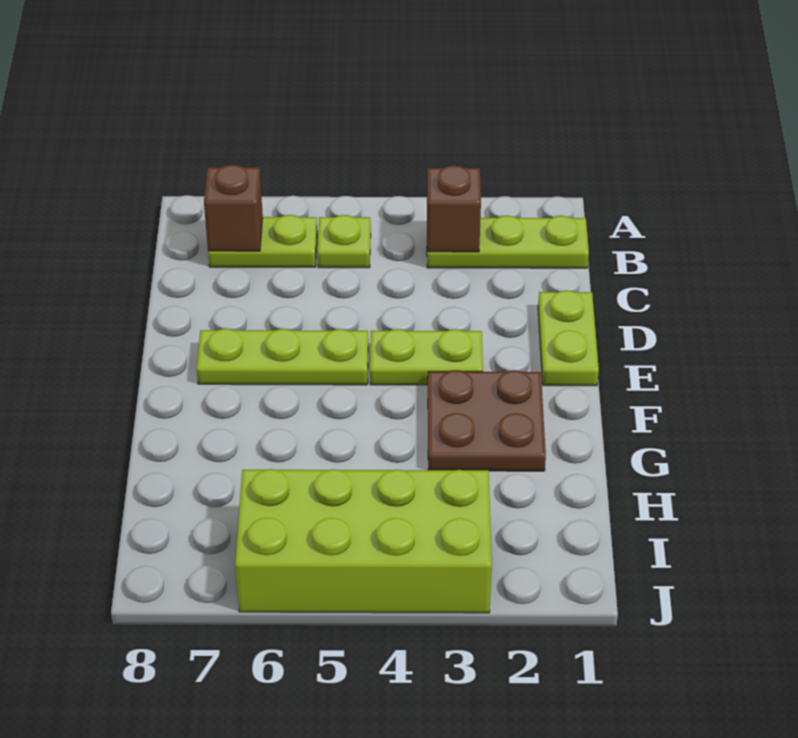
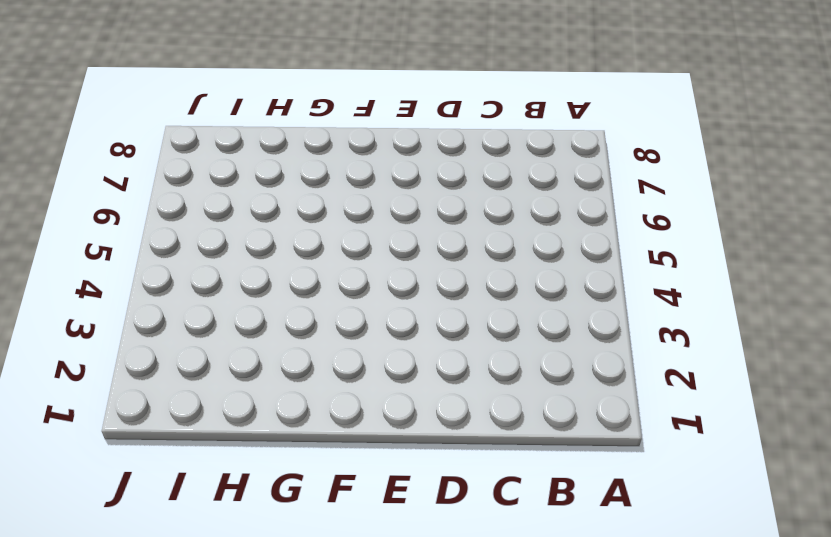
none -> lime plate B1:B3 level 1
none -> lime plate B5 level 1

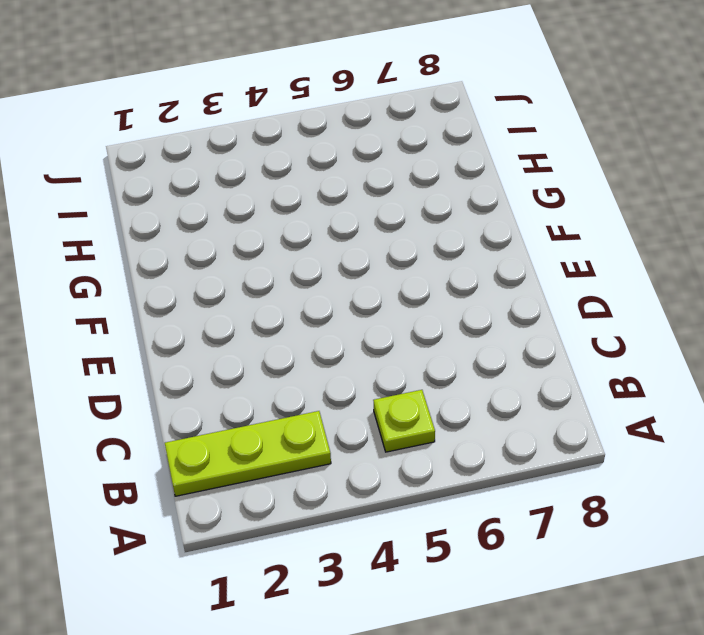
none -> lime plate B6:B7 level 1
none -> lime plate D1:E1 level 1

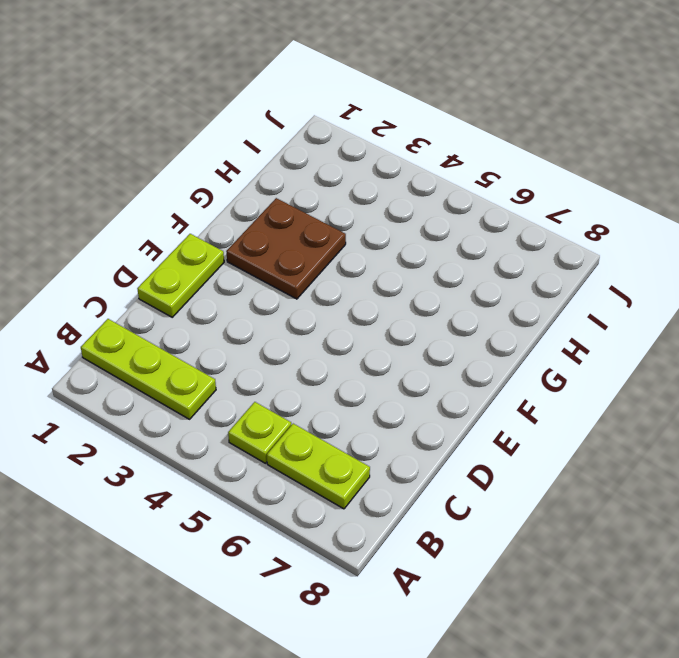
none -> lime plate E3:E4 level 1
none -> lime plate E5:E7 level 1

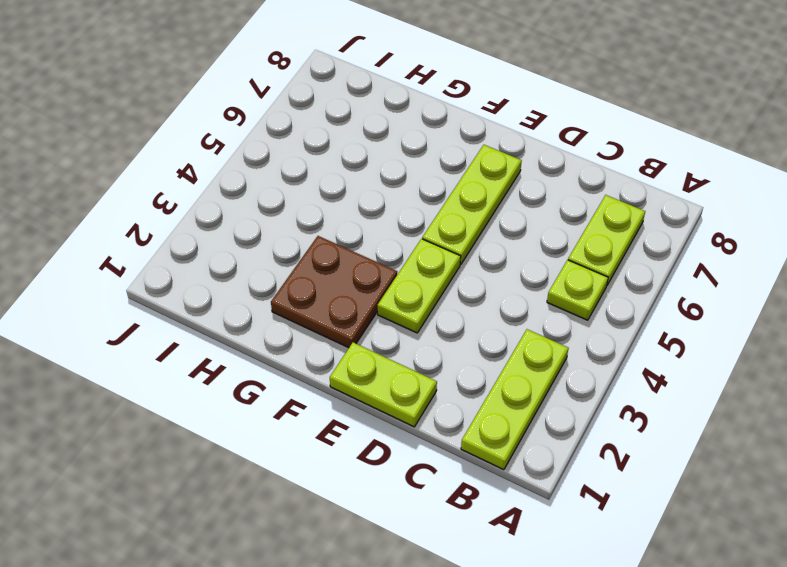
none -> lime brick I3:J6 level 1
none -> brown brick B3 level 2

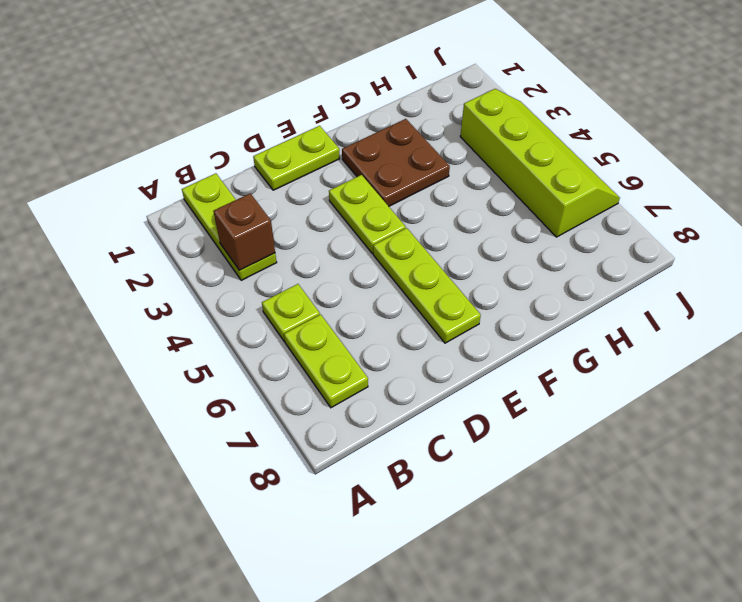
lime slope I3:J6 level 1 top I -> lime brick I3:J6 level 1
none -> brown brick B7 level 2

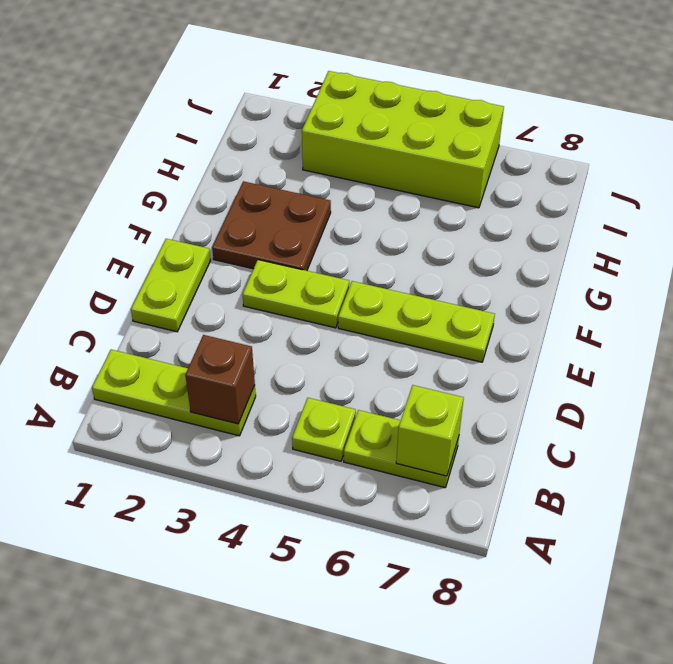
lime brick B7 level 2 -> brown brick B7 level 2

